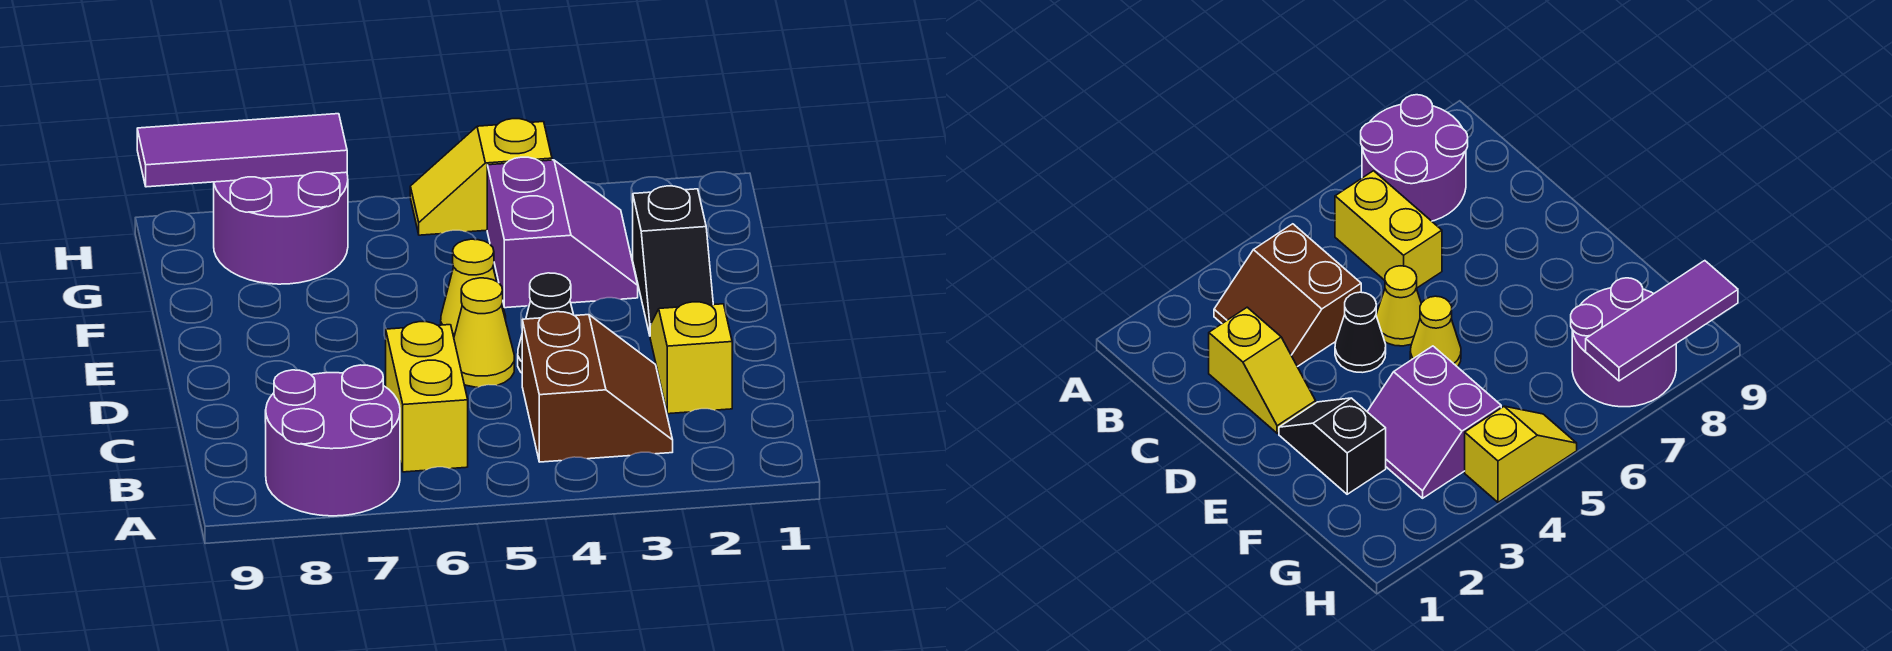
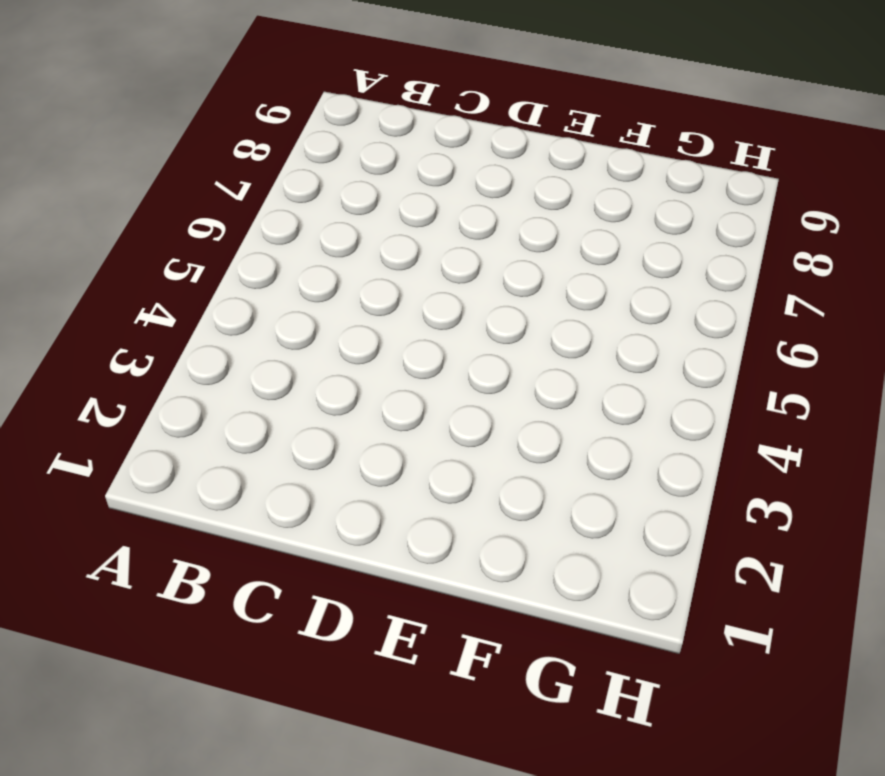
none -> purple round brick A7:B8 level 1
none -> brown slope B3:C4 level 1 top 4
none -> yellow brick B6:C6 level 1

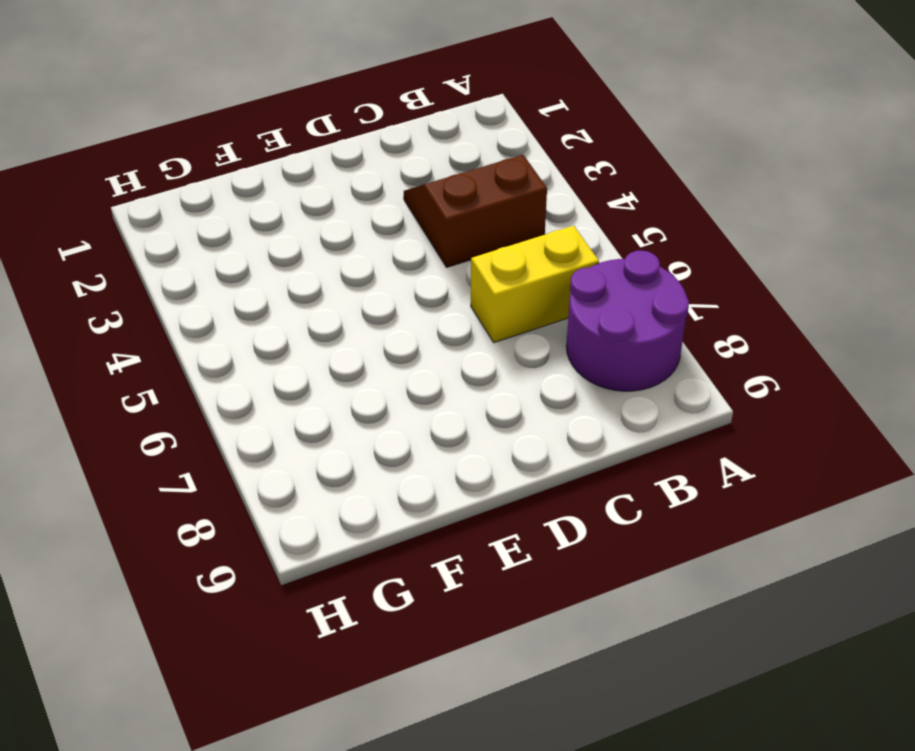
none -> yellow slope C2:D2 level 1 top C
none -> black cone D4 level 1
none -> yellow cone D5 level 1

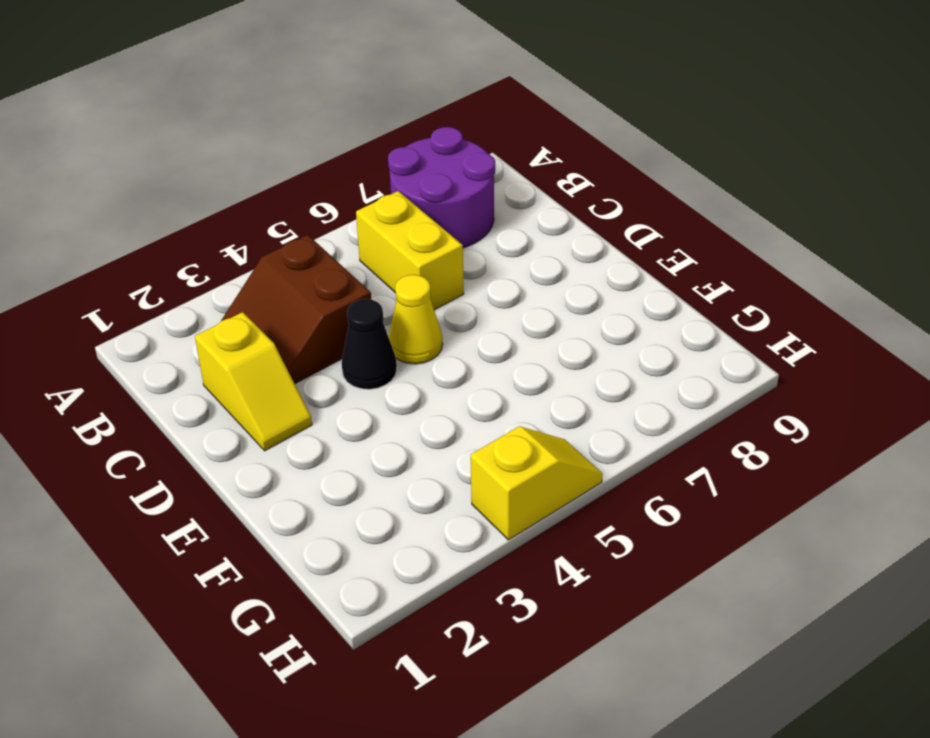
none -> black slope E2:F2 level 1 top F
none -> yellow cone E5 level 1
none -> purple slope F3:G4 level 1 top 4

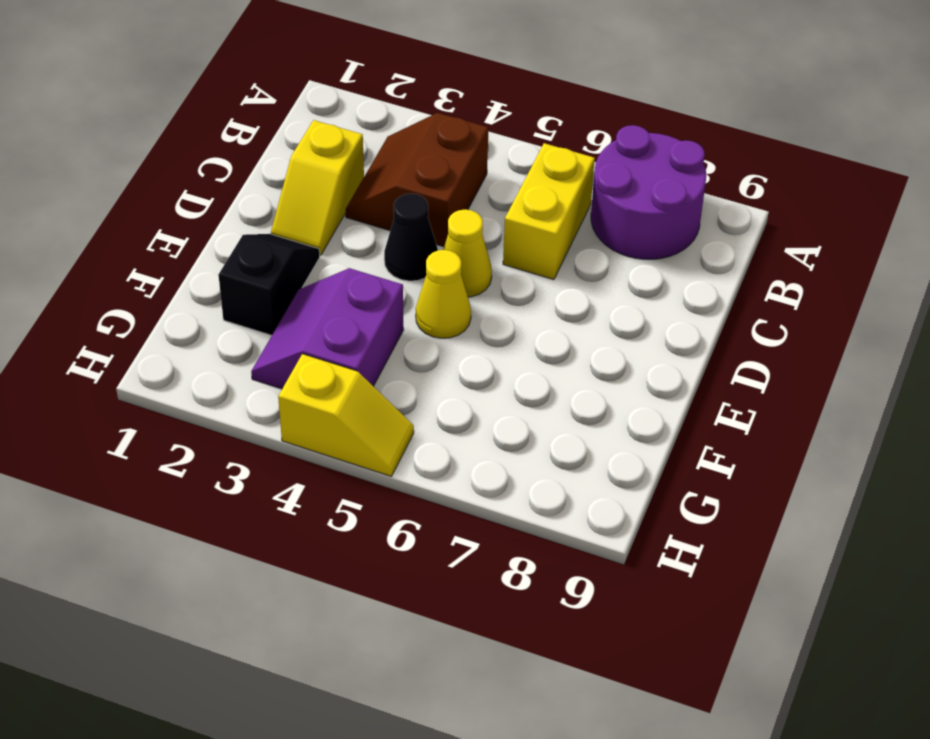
none -> purple round brick G7:H8 level 1
none -> purple tile H7:H9 level 2

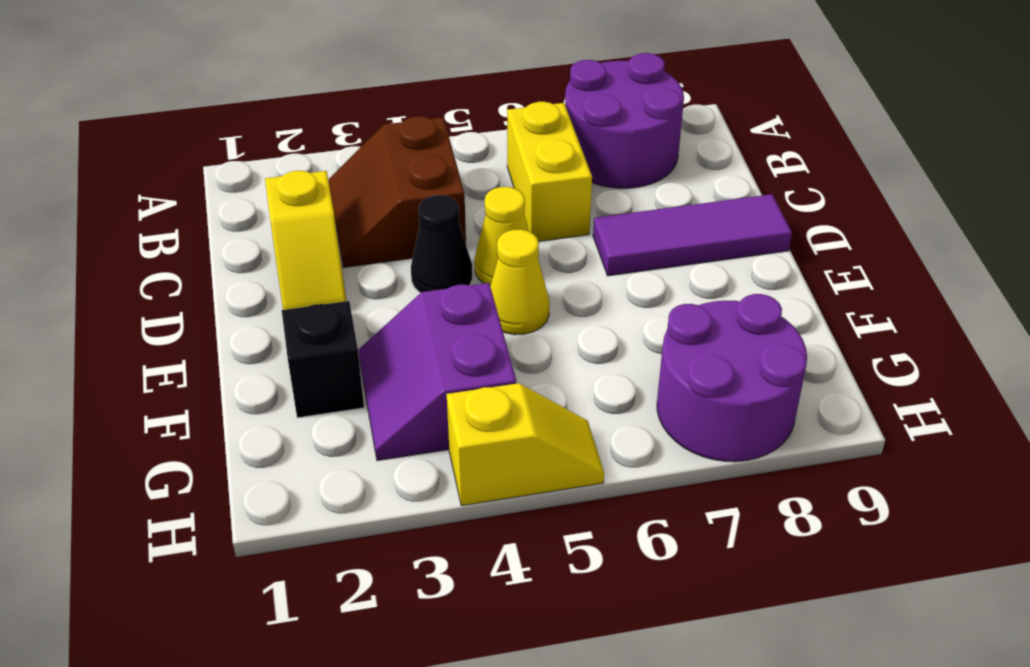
purple tile D7:D9 level 1 -> purple tile H7:H9 level 2

